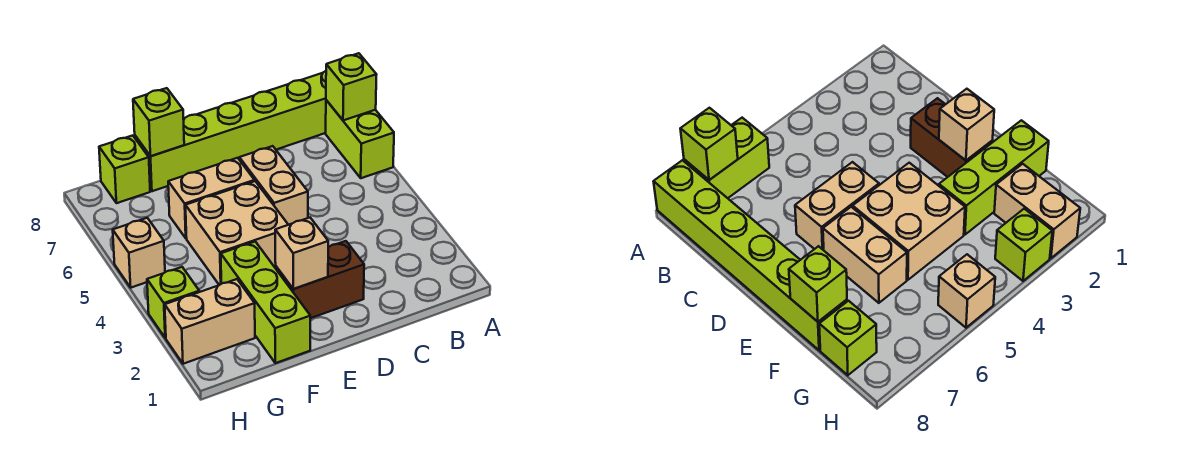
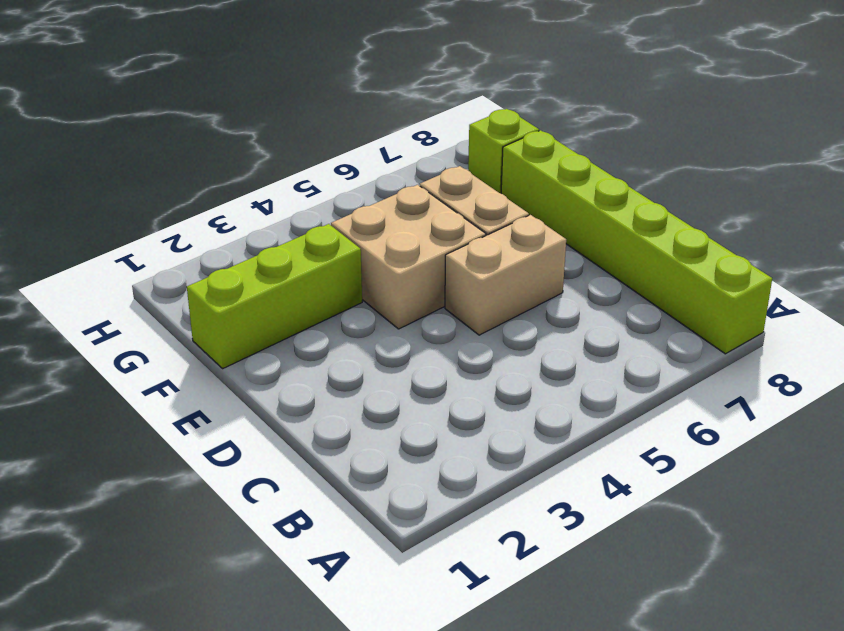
none -> lime brick A6:A7 level 1
none -> brown brick D2:E2 level 1
none -> tan brick G2:H2 level 1

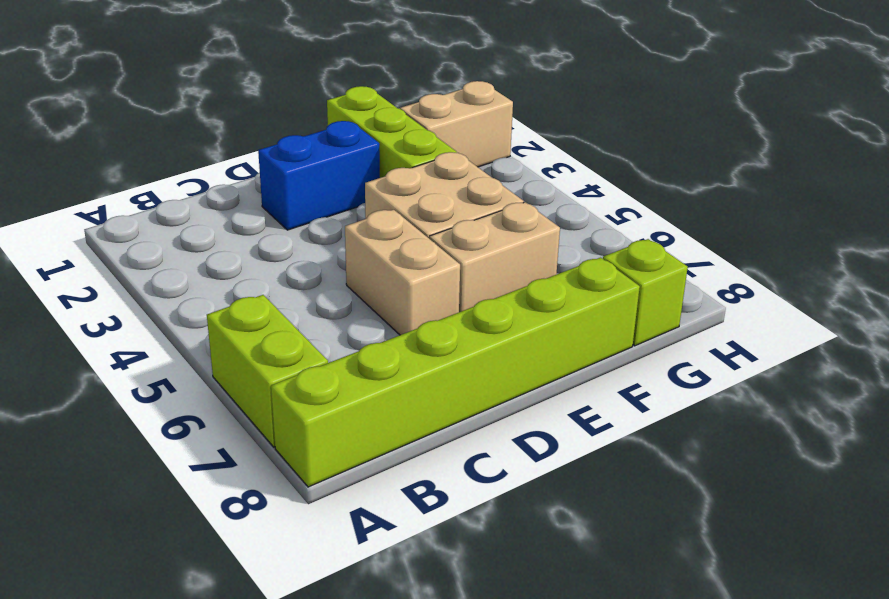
blue brick D2:E2 level 1 -> brown brick D2:E2 level 1
none -> lime brick H3 level 1
none -> tan brick H5 level 1
none -> lime brick A7 level 2

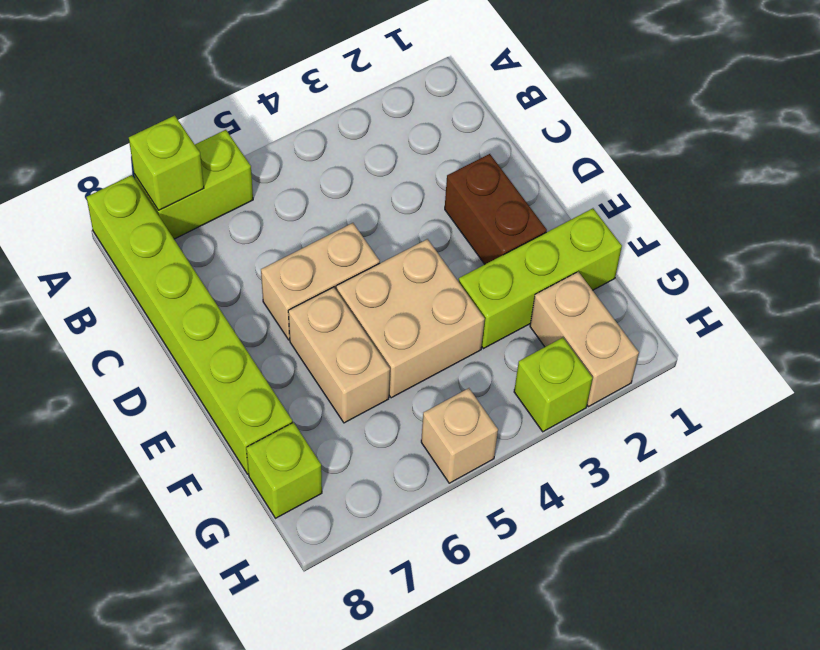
none -> tan brick E2 level 2
none -> lime brick F8 level 2

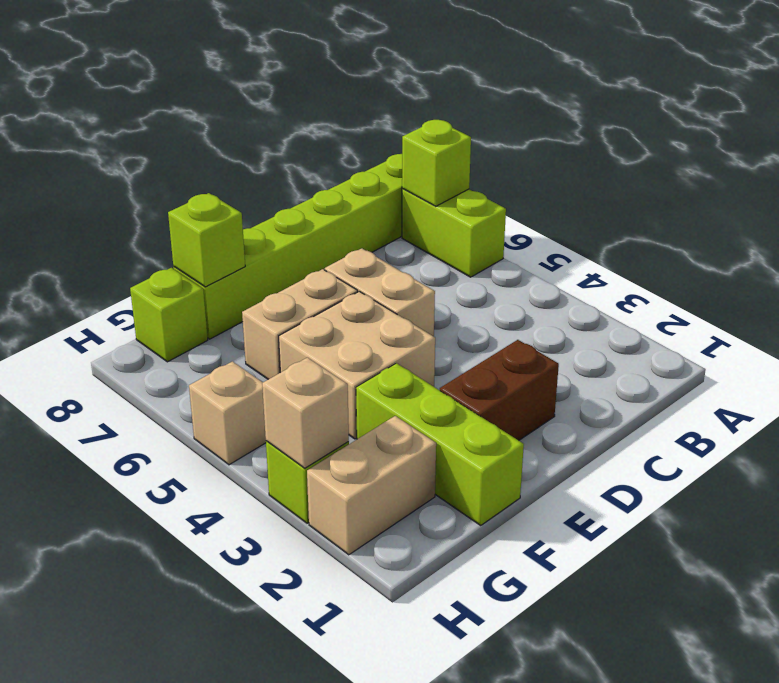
tan brick H3 level 2 -> tan brick E2 level 2

